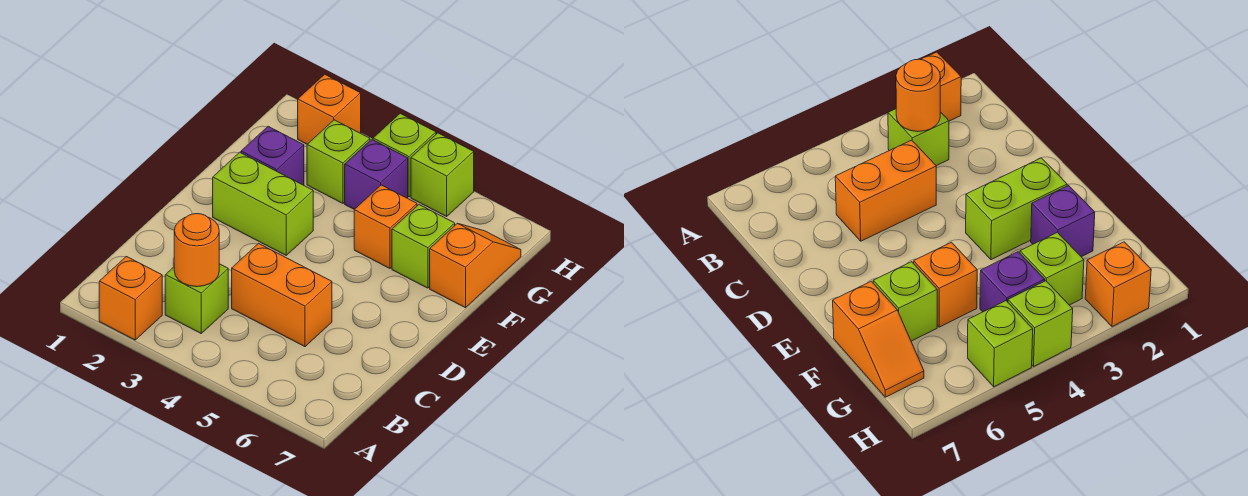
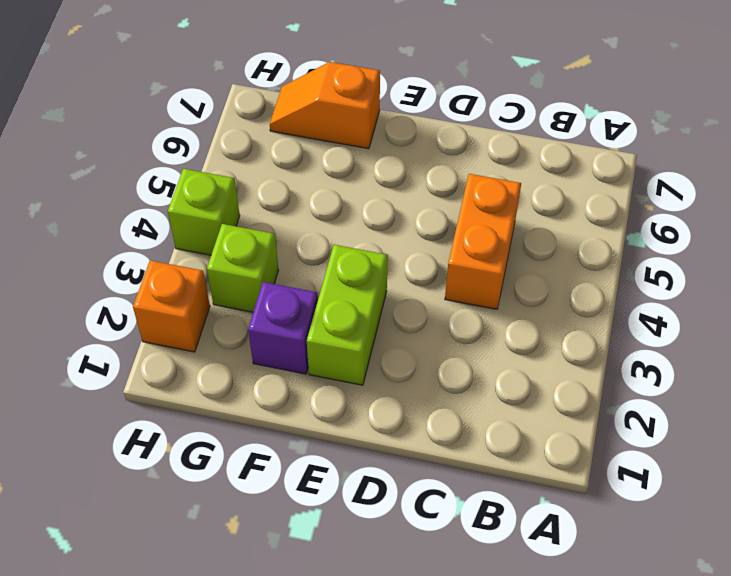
none -> orange brick A2 level 1
none -> lime brick B3 level 1
none -> orange brick F5 level 1

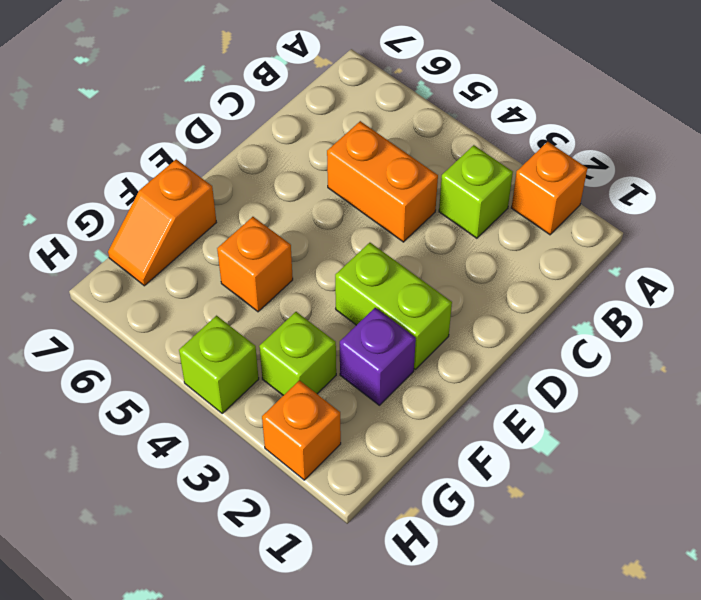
none -> lime brick F6 level 1
none -> purple brick G4 level 1
none -> lime brick H5 level 1

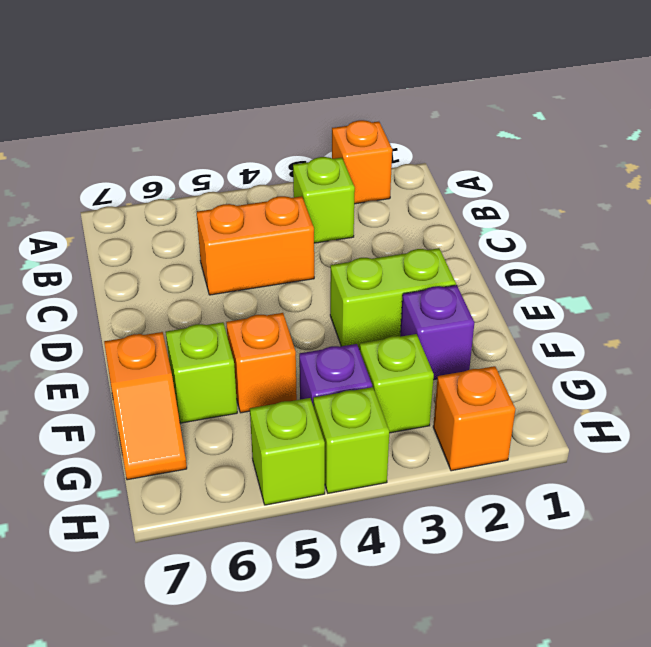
none -> orange round brick B3 level 2

